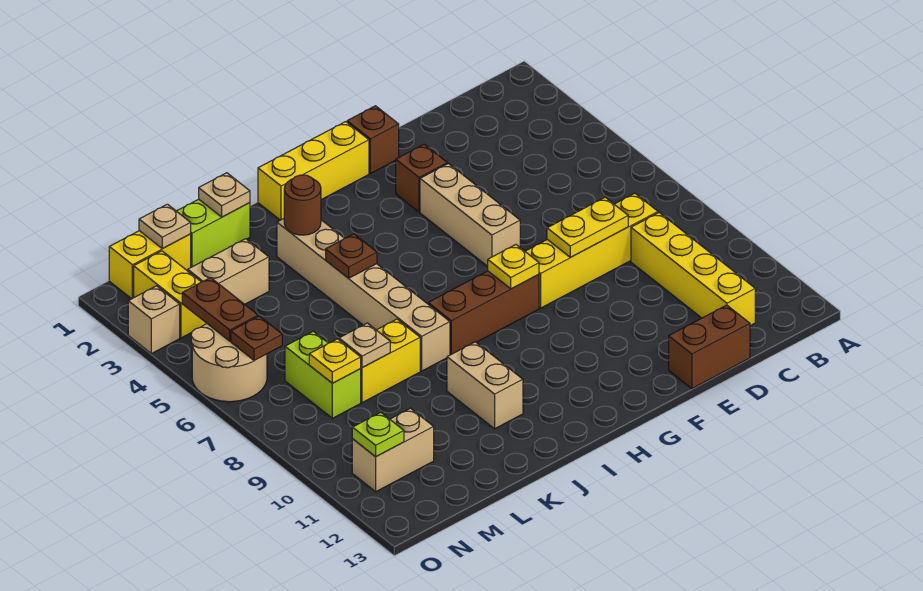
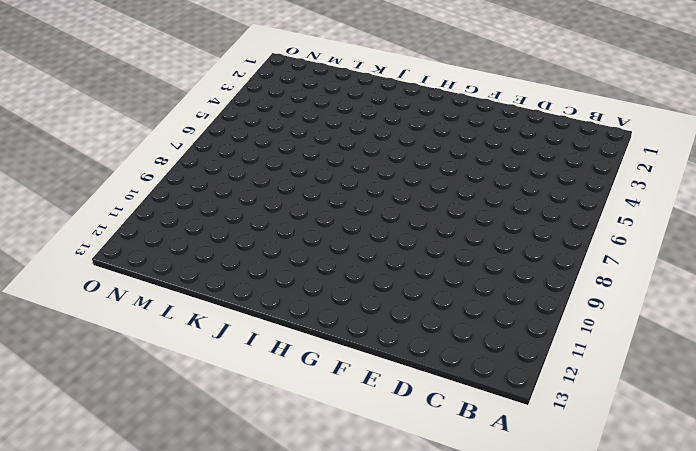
none -> yellow brick C8:F8 level 1
none -> yellow brick C9:C12 level 1
none -> brown brick D13:E13 level 1
none -> brown brick F1 level 1

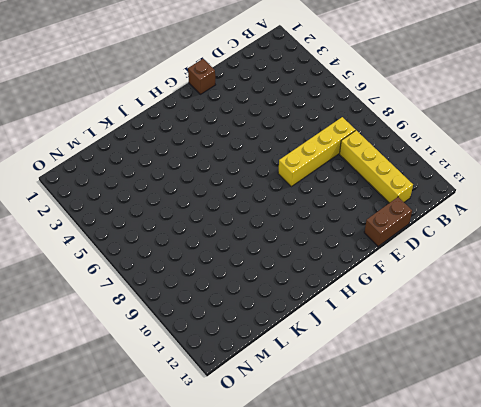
none -> brown brick F3 level 1
none -> tan brick F4:F6 level 1
none -> yellow brick G1:I1 level 1
none -> brown brick G8:I8 level 1

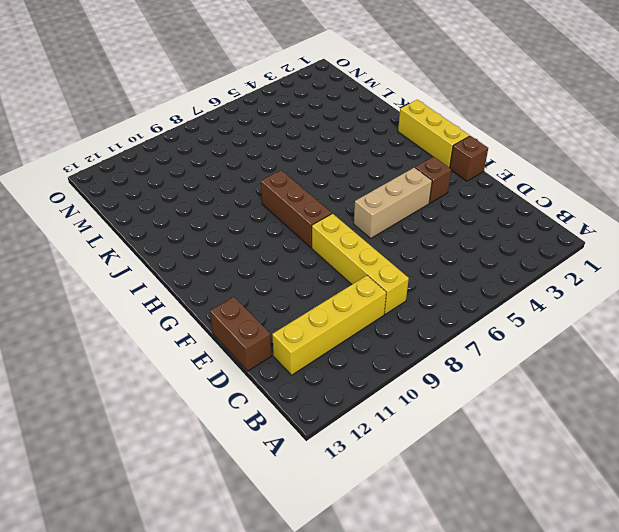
none -> tan brick J3:J8 level 1
none -> tan brick J10:J11 level 1
none -> lime brick K1:L1 level 1
none -> yellow brick K8:L8 level 1

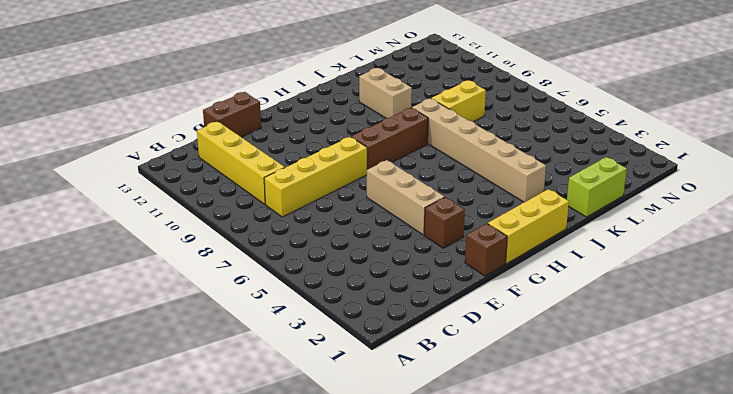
none -> tan brick L3:M3 level 1
none -> yellow brick M1:N1 level 1
none -> lime brick M7:M8 level 1
none -> tan brick M11:N11 level 1

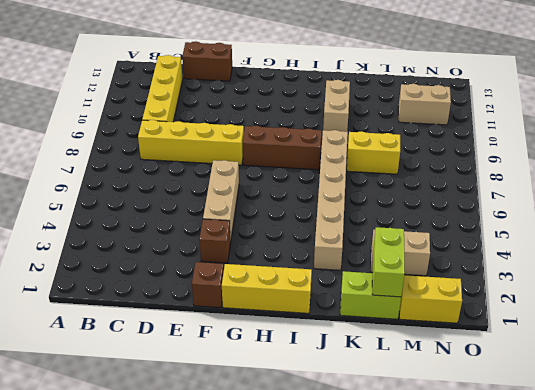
lime brick L1:L2 level 2 -> lime brick M7:M8 level 1
none -> yellow brick N2:N3 level 1
none -> tan round brick N5:O6 level 1
none -> tan brick O3 level 1
none -> yellow plate D8:E8 level 2

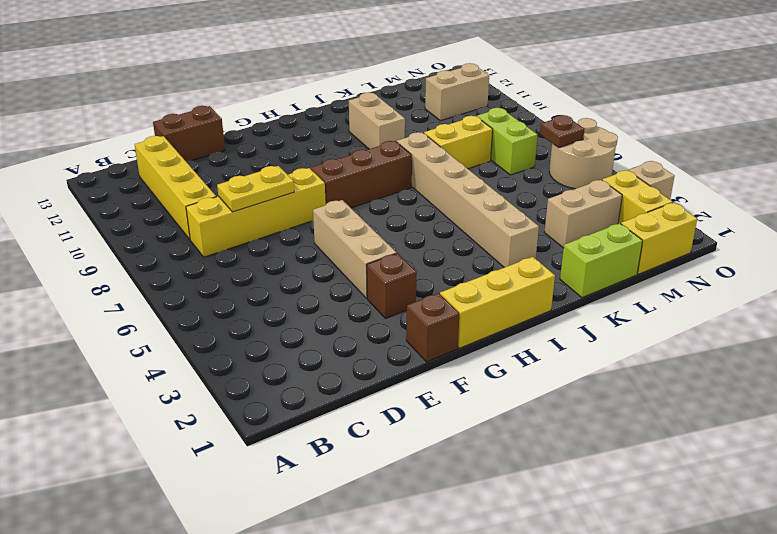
none -> yellow plate G8 level 2
none -> brown round brick J3 level 2
none -> brown plate J5 level 2
none -> tan plate K1 level 2

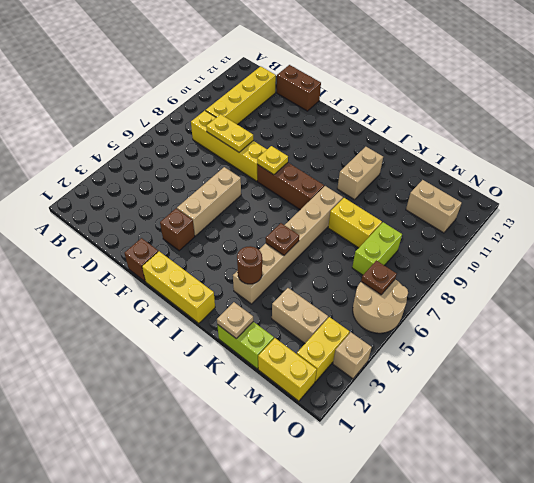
none -> tan plate L8 level 2
none -> tan plate M1 level 2
none -> yellow plate M8 level 2
none -> brown plate N4:N5 level 2

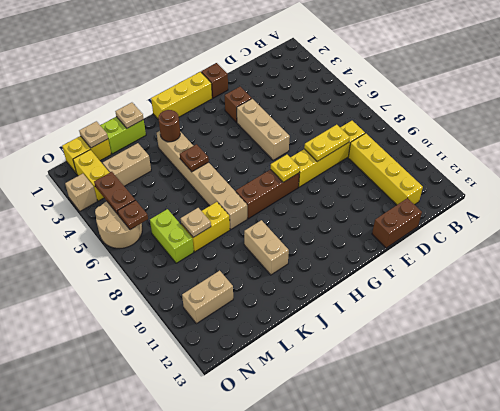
none -> yellow plate M8 level 2
none -> lime plate N11 level 2

